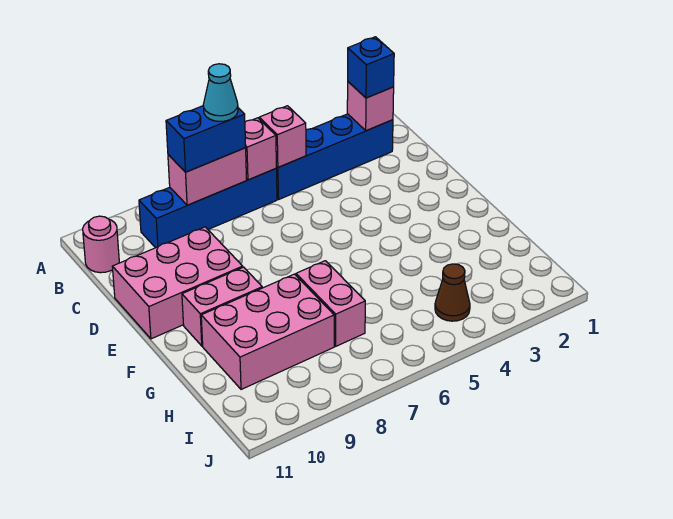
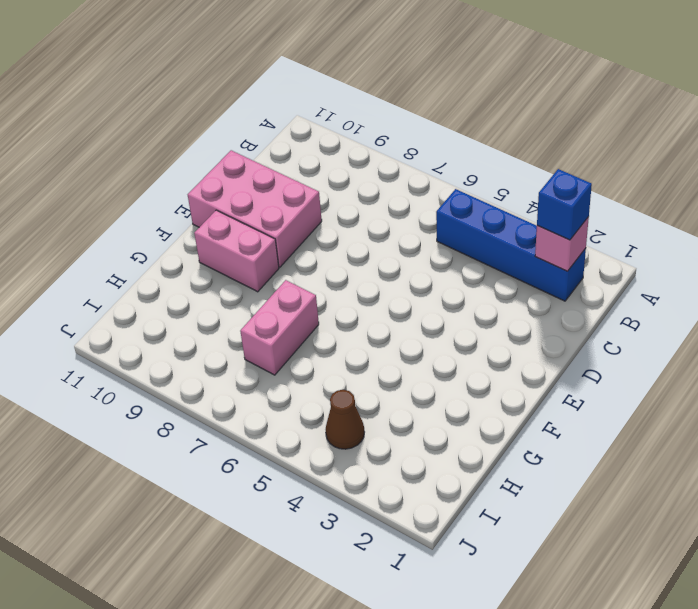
none -> blue brick B6:B9 level 1
none -> pink round brick B11 level 1
none -> pink brick G8:H10 level 1

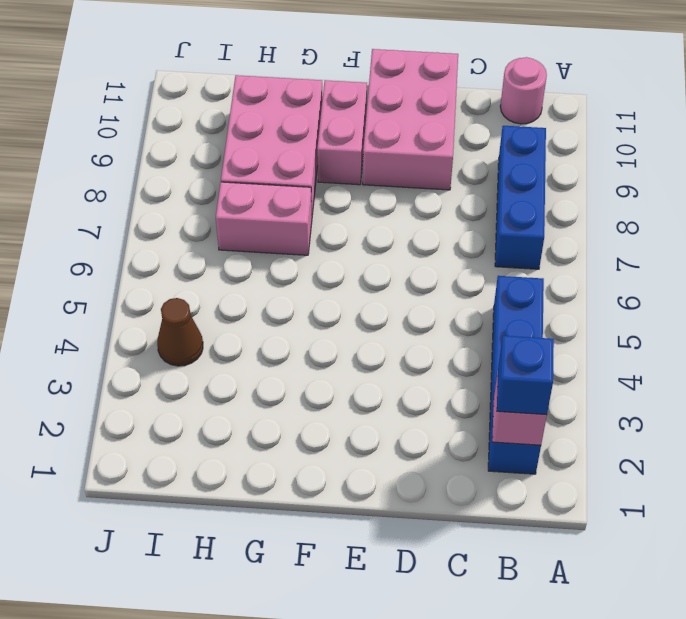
blue brick B7:B9 level 1 -> blue brick B6:B9 level 1
none -> pink brick B5 level 2
none -> pink brick B6 level 2
none -> pink brick B7:B8 level 2

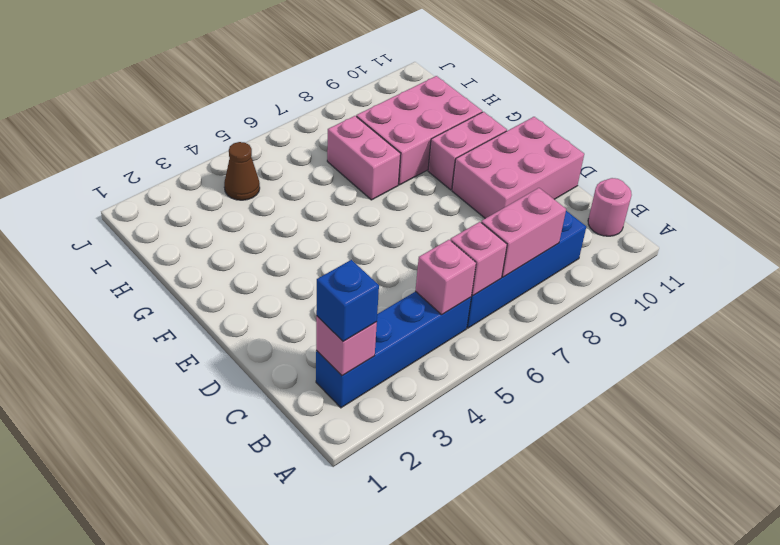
none -> blue brick B7:B8 level 3
none -> cyan cone B7 level 4

